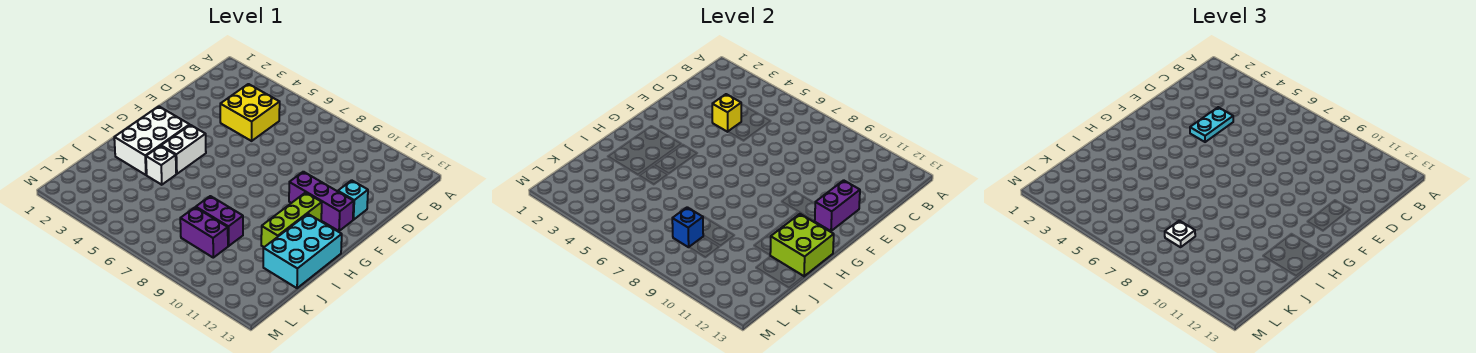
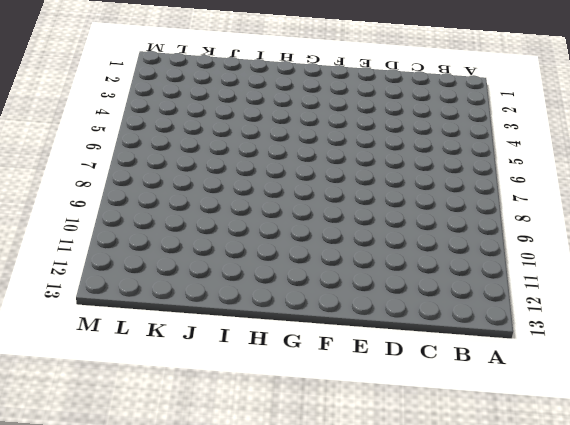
none -> yellow brick C4:D5 level 1
none -> cyan brick E12 level 1
none -> purple brick F10:F12 level 1

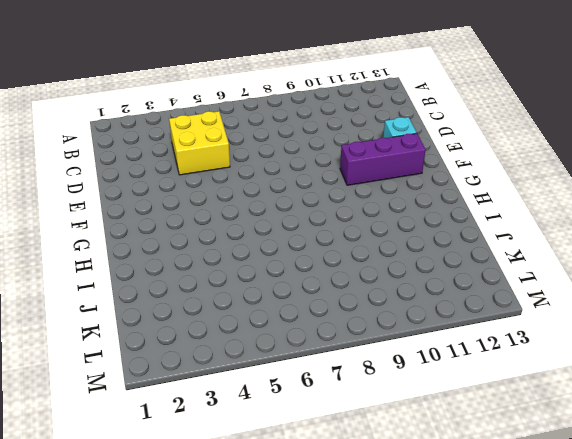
none -> white brick G2:I3 level 1
none -> white brick G4:H4 level 1
none -> lime brick G11:I11 level 1

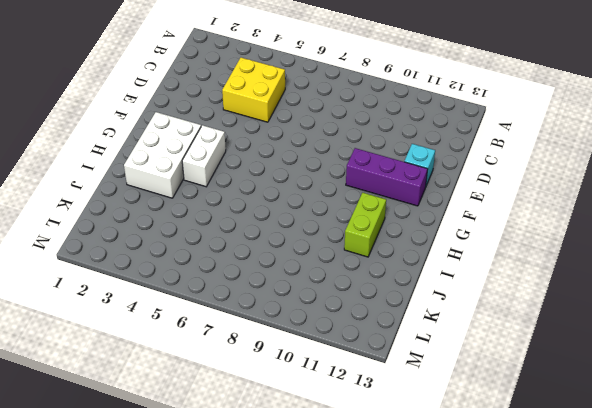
lime brick H11:I11 level 1 -> lime brick G11:I11 level 1
none -> cyan brick H12:J13 level 1
none -> white brick I4 level 1
none -> purple brick J8:J9 level 1

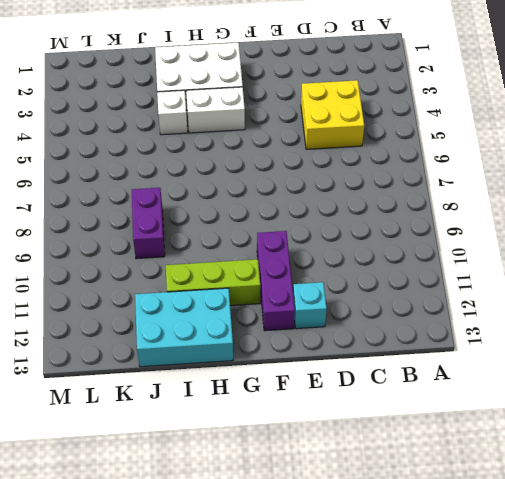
none -> purple brick K8:K9 level 1
none -> yellow brick D4 level 2
none -> purple brick E12:F12 level 2

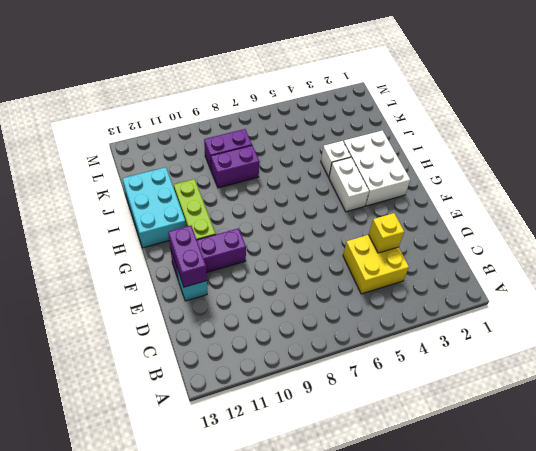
none -> lime brick H12:I13 level 2
none -> blue brick K8 level 2
none -> cyan plate D4:E4 level 3

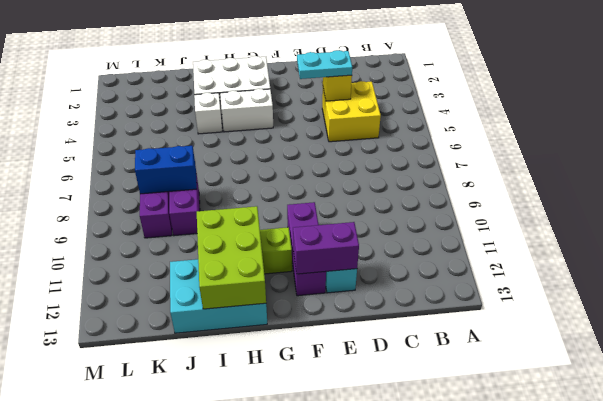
lime brick H11:I13 level 2 -> lime brick H12:I13 level 2
blue brick J8:K8 level 2 -> blue brick K8 level 2
none -> white plate K8 level 3

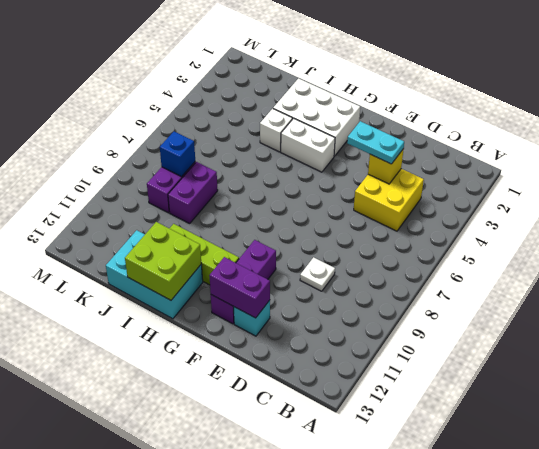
white plate D9 level 1 -> white plate K8 level 3

